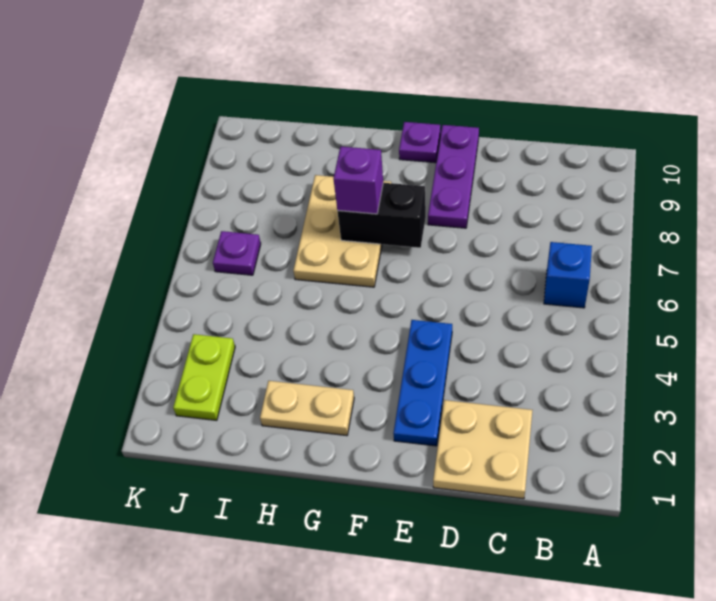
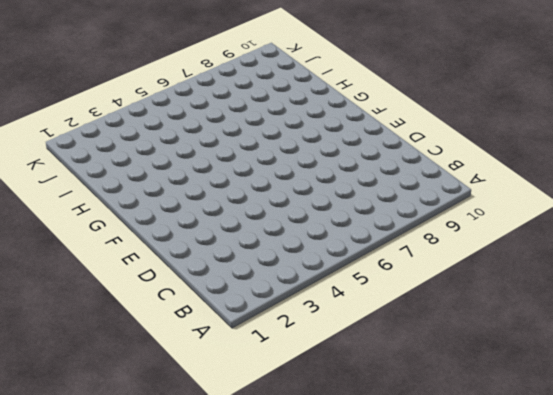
none -> blue brick B6 level 1
none -> tan plate C1:D2 level 1

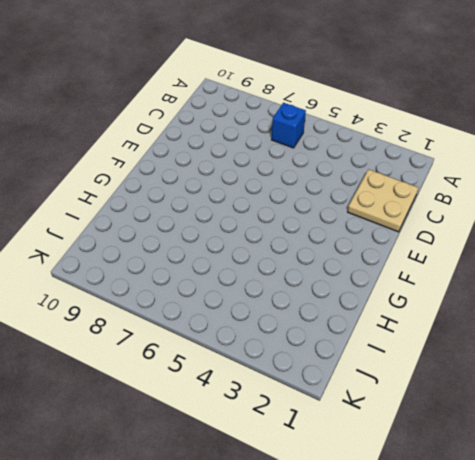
none -> blue plate E2:E4 level 1
none -> purple plate E8:E10 level 1

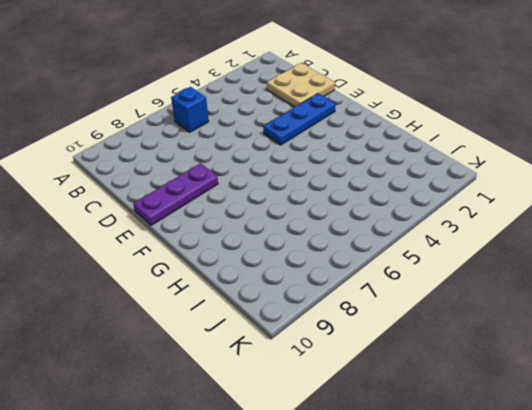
none -> purple plate F10 level 1
none -> tan plate G2:H2 level 1

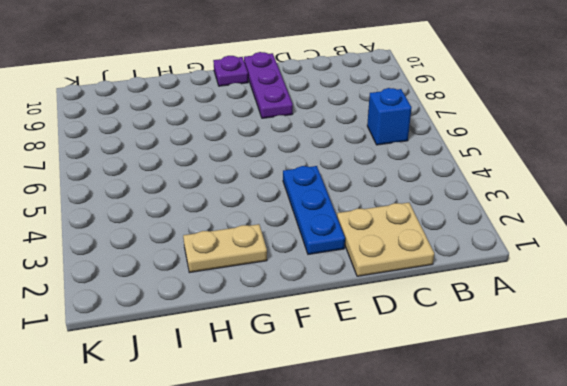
none -> tan plate G6:H8 level 1
none -> lime plate J2:J3 level 1

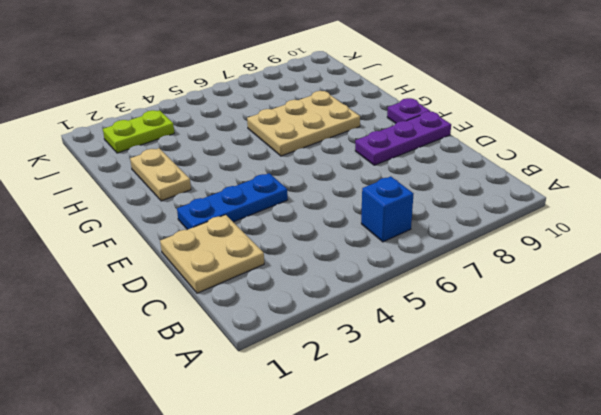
none -> purple plate J6 level 1
none -> black brick F7:G7 level 2

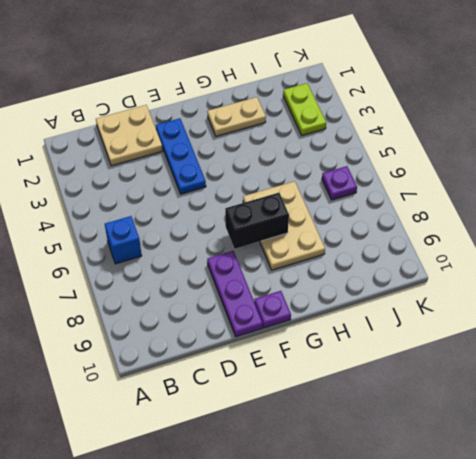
none -> purple brick G7 level 3

